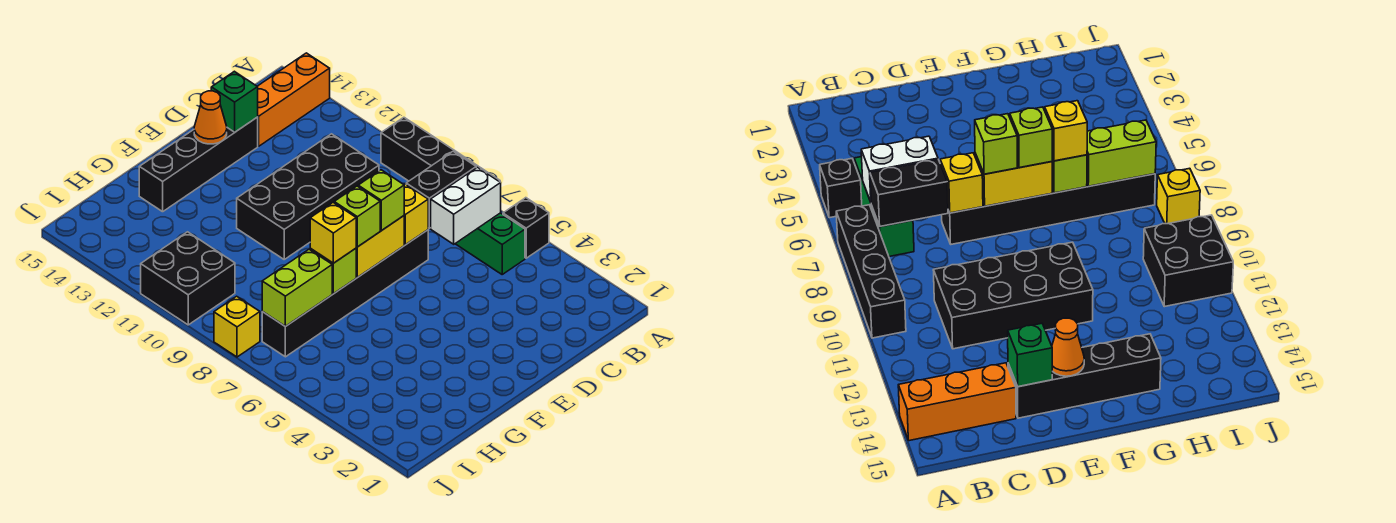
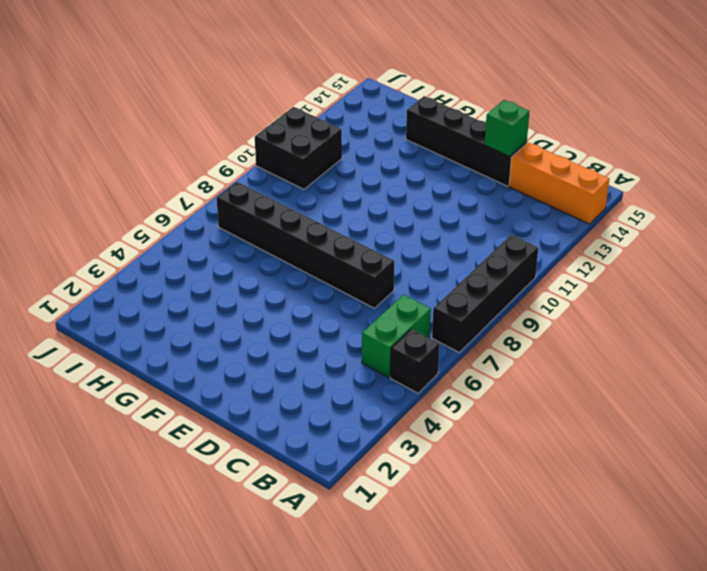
green brick B5:B6 level 1 -> green brick B5:B7 level 1
none -> black brick C10:F11 level 1
none -> yellow brick J8 level 1
none -> white brick B6:C6 level 2

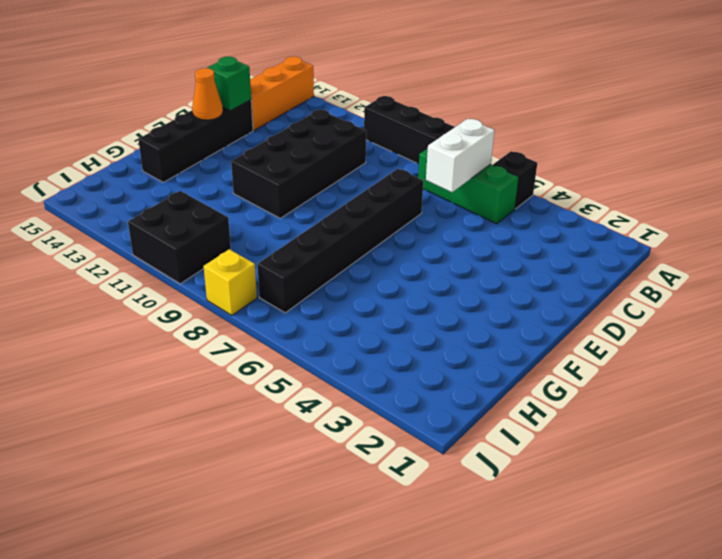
none -> black brick B7:C7 level 2
none -> yellow brick D7 level 2
none -> yellow brick E7:F7 level 2

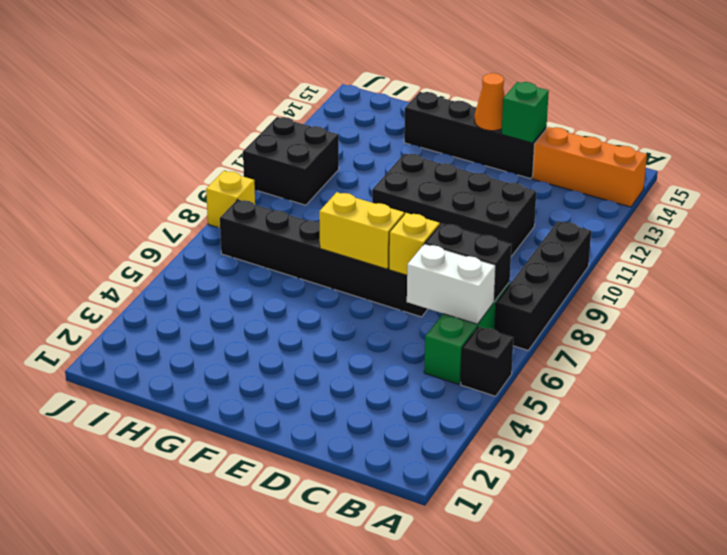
none -> lime brick G7 level 2
none -> lime brick H7:I7 level 2
none -> lime brick E7 level 3

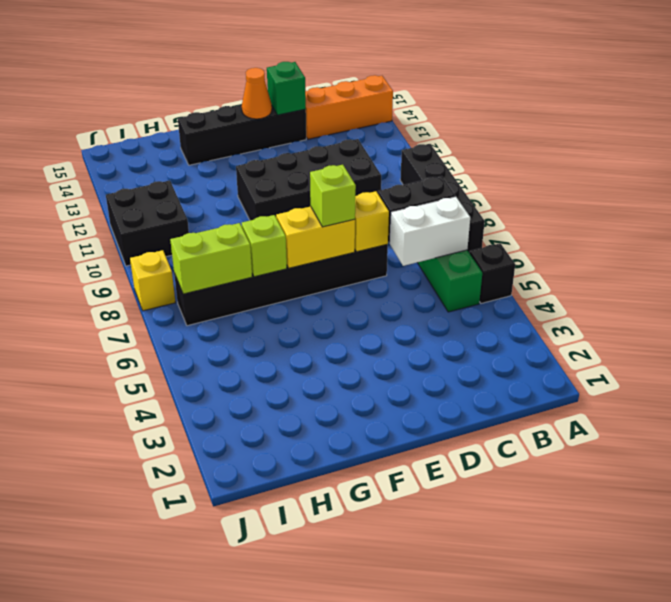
none -> lime brick F7 level 3
none -> yellow brick G7 level 3

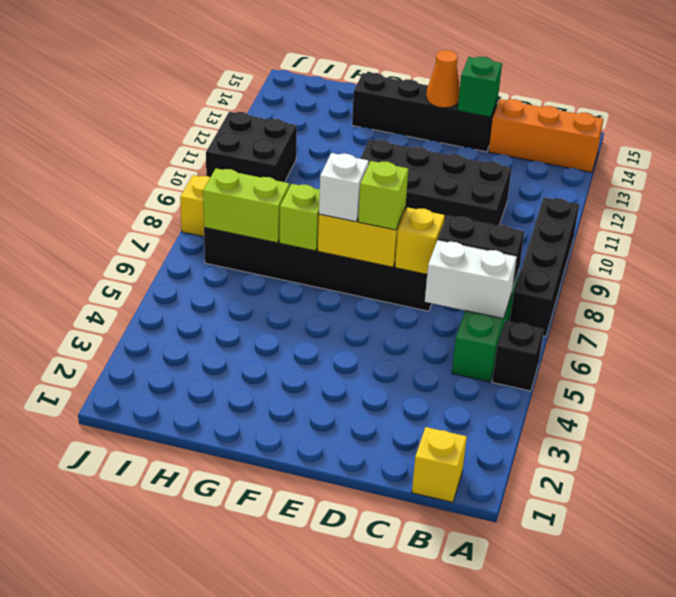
yellow brick B1 level 1 -> yellow brick G7 level 3
white brick F7 level 3 -> lime brick F7 level 3

